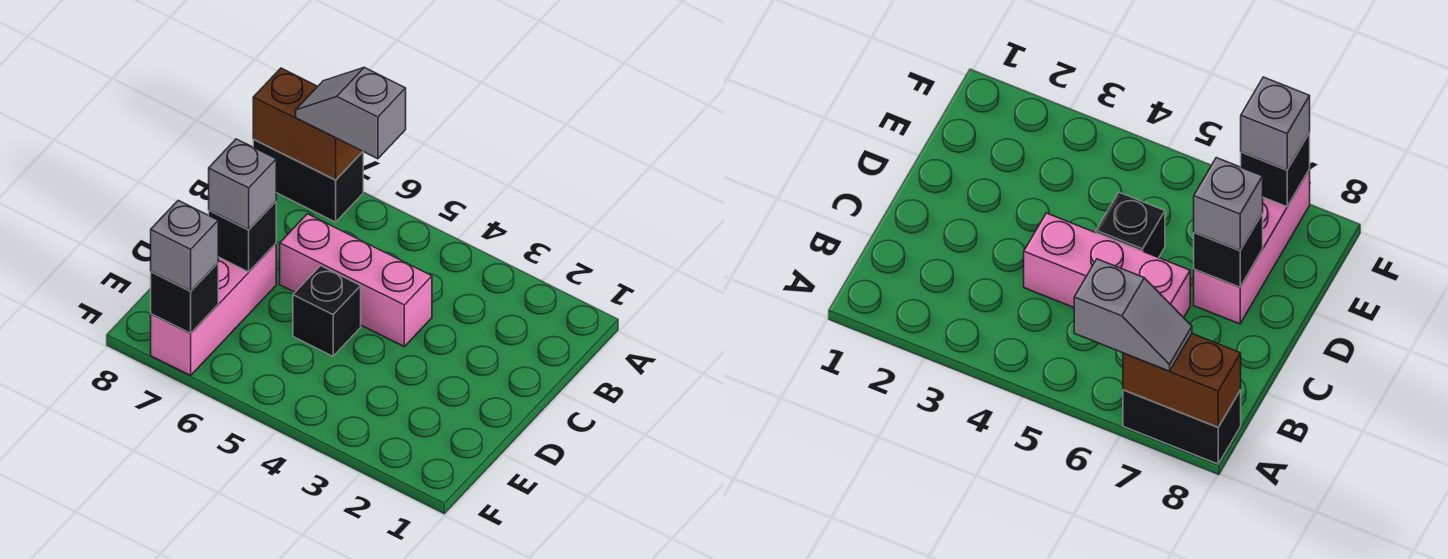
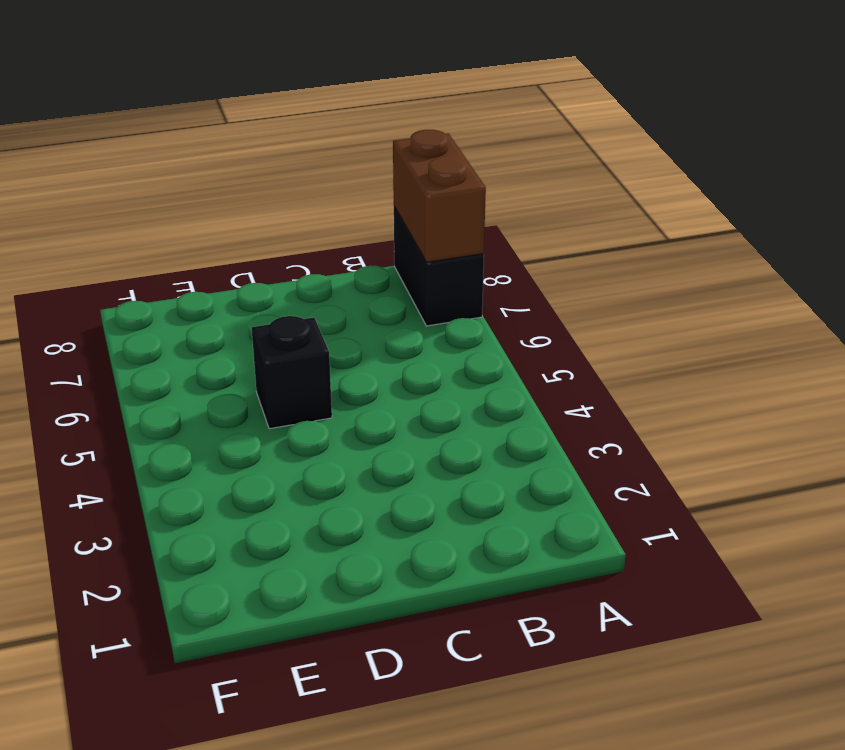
none -> pink brick C4:C6 level 1
none -> pink brick D7:F7 level 1

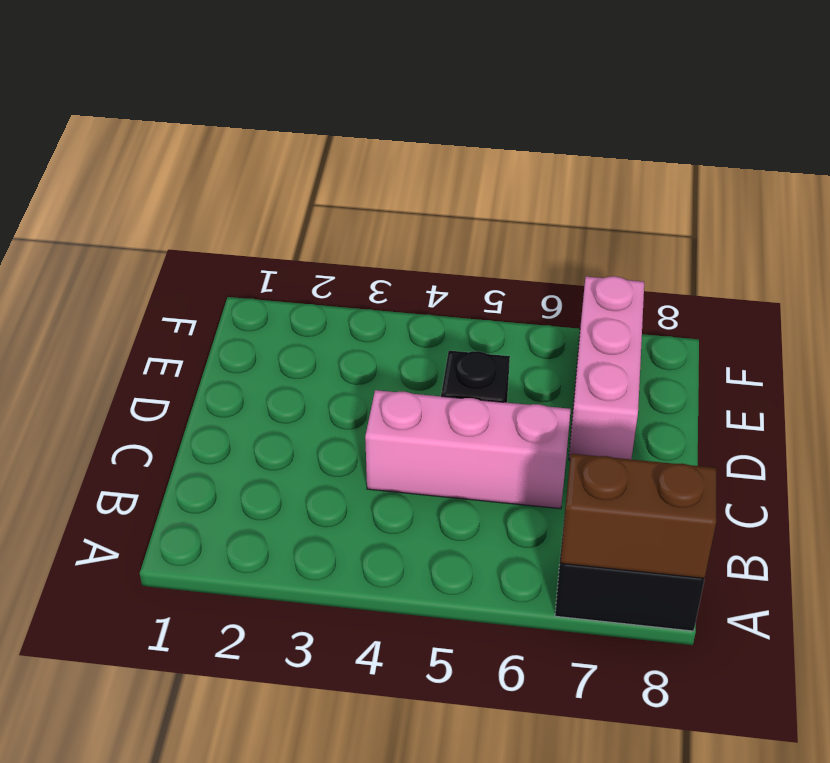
none -> black brick D7 level 2
none -> black brick F7 level 2

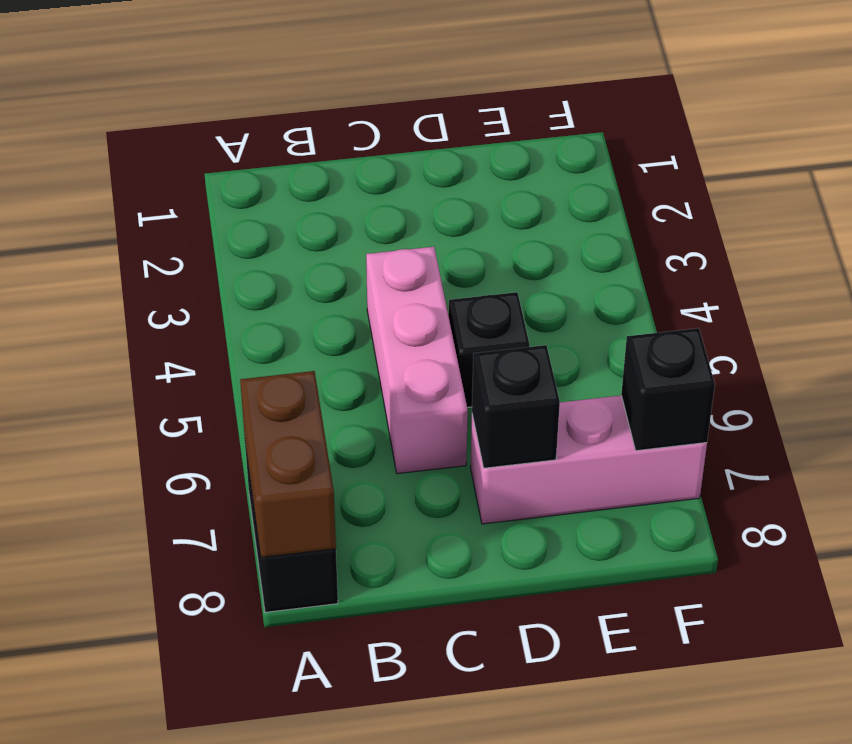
none -> grey slope A6:A7 level 3 top 6
none -> grey brick D7 level 3

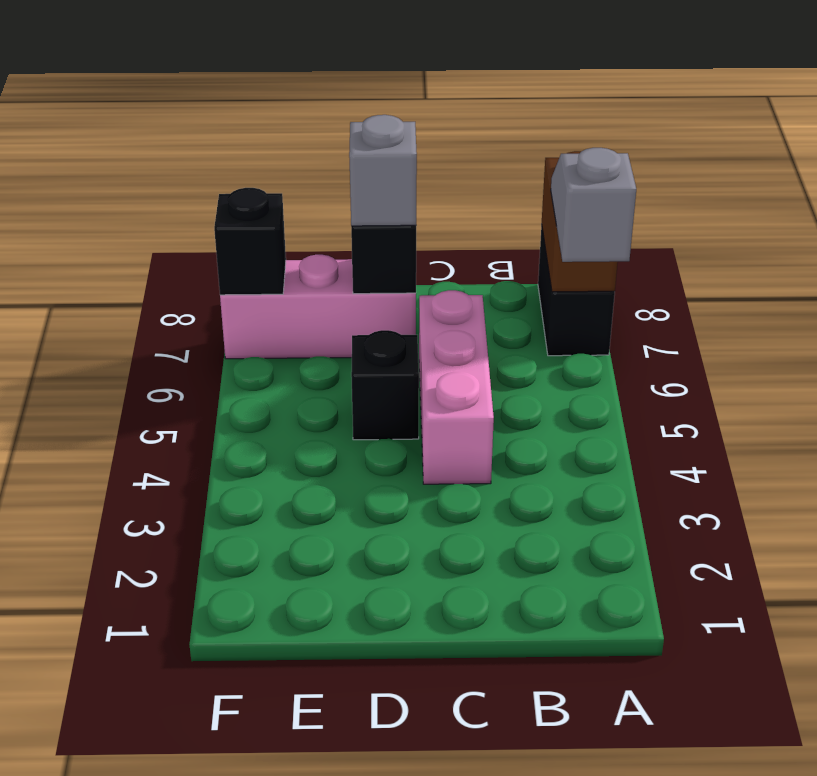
none -> grey brick F7 level 3

